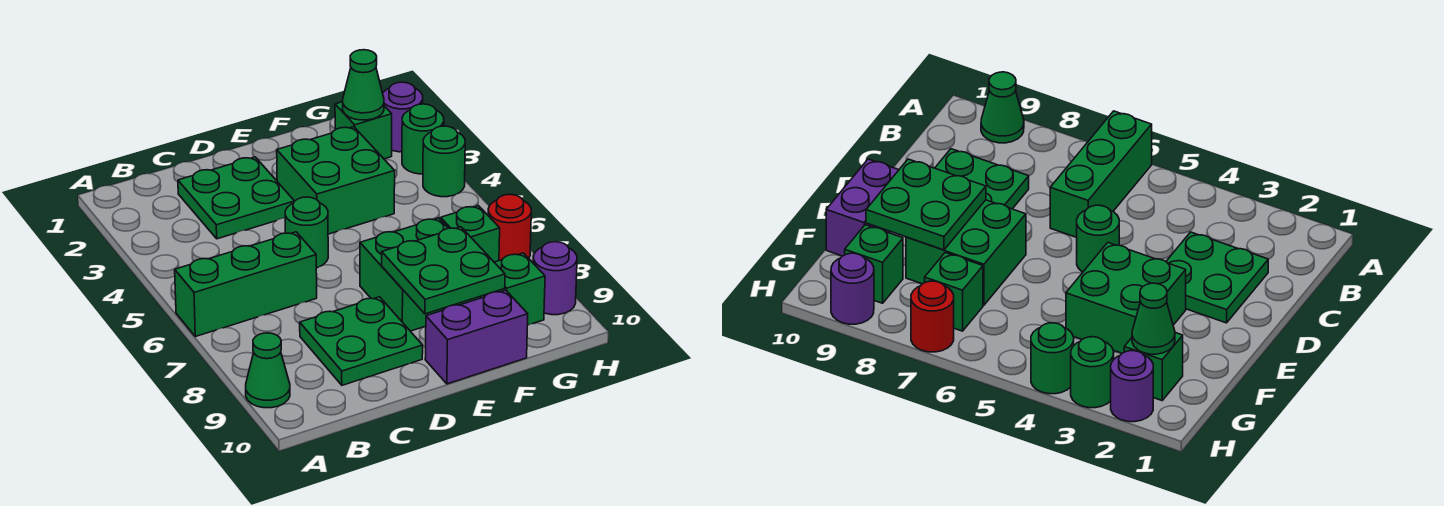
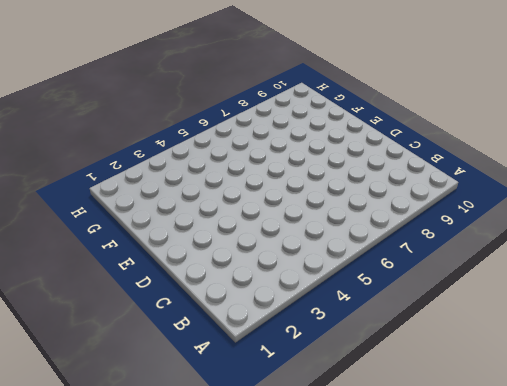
none -> green brick A6:C6 level 1
none -> green cone A9 level 1
none -> green plate C2:D3 level 1

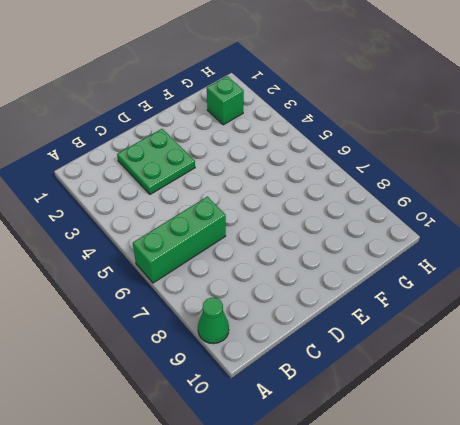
none -> green plate C8:D9 level 1
none -> green round brick D5 level 1
none -> green brick E3:F4 level 1

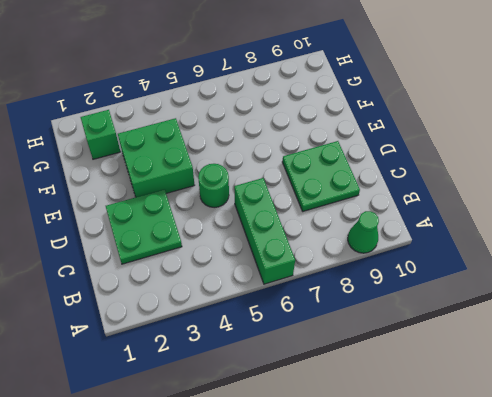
none -> green brick E7:F8 level 1
none -> purple brick E10:F10 level 1
none -> green brick G7 level 1

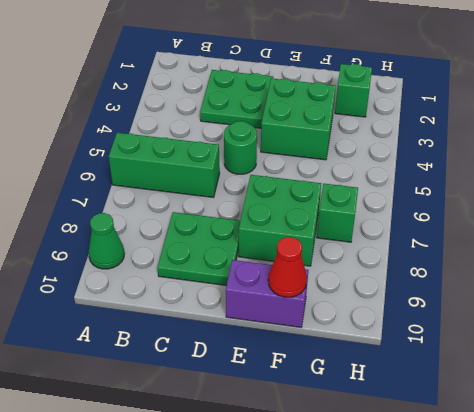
red cone F10 level 2 -> none
none -> green brick G9 level 1
none -> purple round brick H2 level 1
none -> green round brick H3 level 1

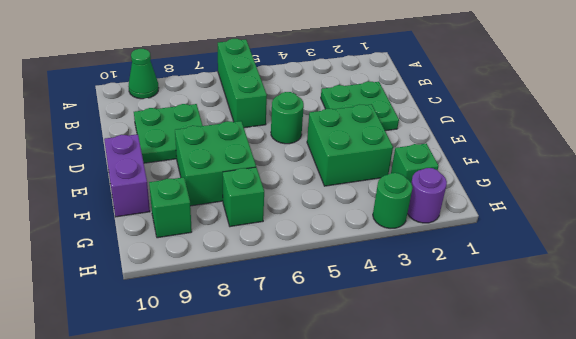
none -> green round brick H4 level 1
none -> red round brick H7 level 1
none -> purple round brick H9 level 1

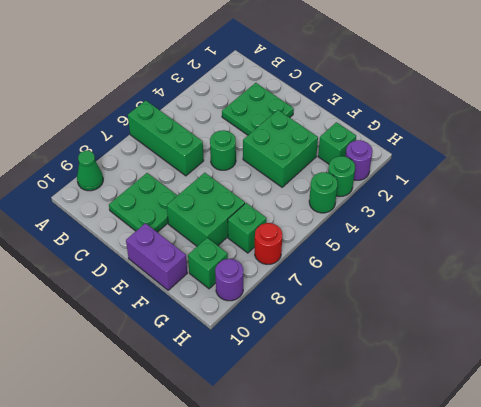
none -> green plate E8:F9 level 2
none -> green cone G2 level 2

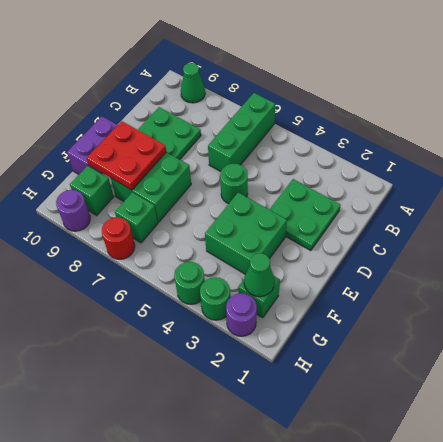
red plate E8:F9 level 2 -> green plate E8:F9 level 2

